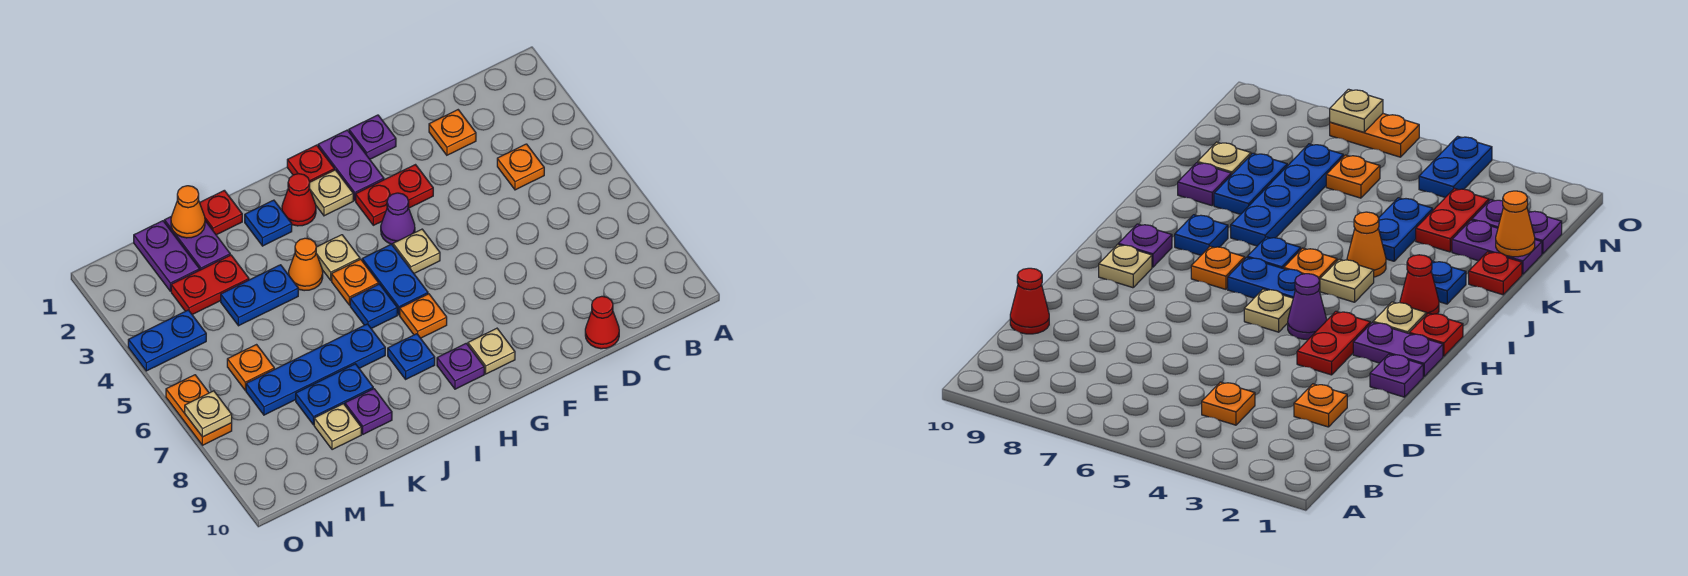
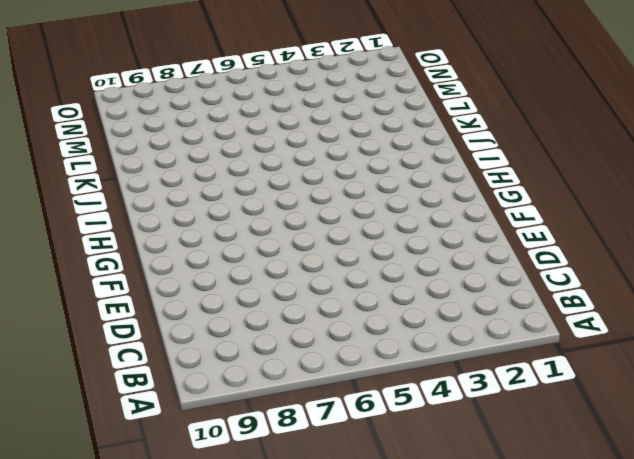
none -> orange plate C4 level 1
none -> orange plate D2 level 1
none -> red cone D10 level 1
none -> purple plate F1 level 1

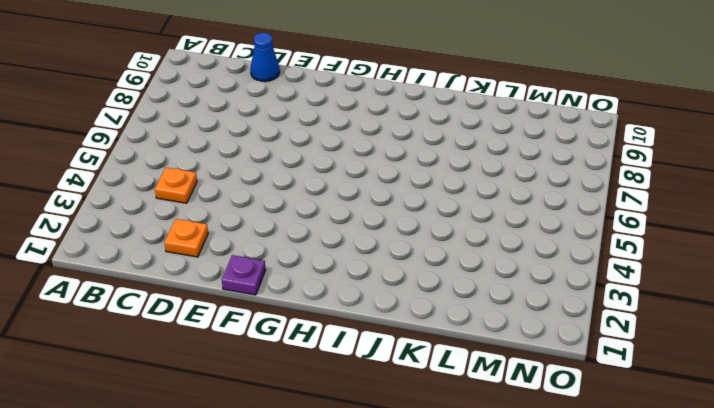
blue cone D10 level 1 -> red cone D10 level 1
none -> red plate F3:G3 level 1
none -> purple plate G1:G2 level 1
none -> purple cone G4 level 1
none -> tan plate G5 level 1

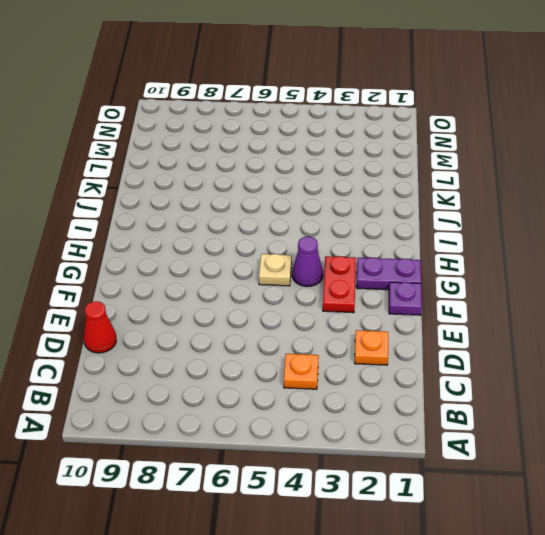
none -> tan plate G9 level 1
none -> red plate H1 level 1
none -> tan plate H2 level 1
none -> blue plate H5:H6 level 1

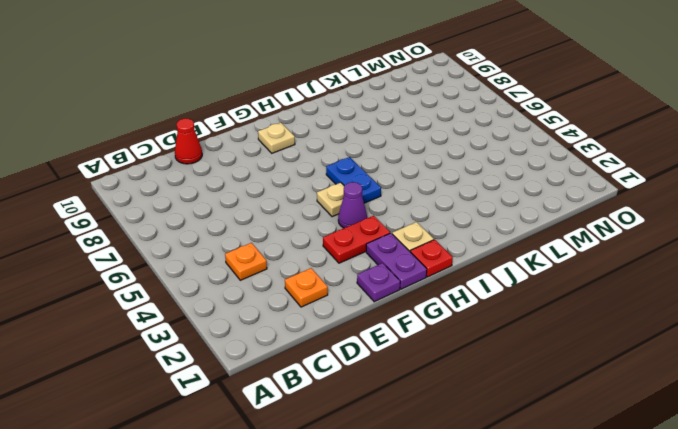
none -> orange plate H7 level 1
none -> purple plate H9 level 1
none -> red cone I2 level 1
none -> tan plate I4 level 1

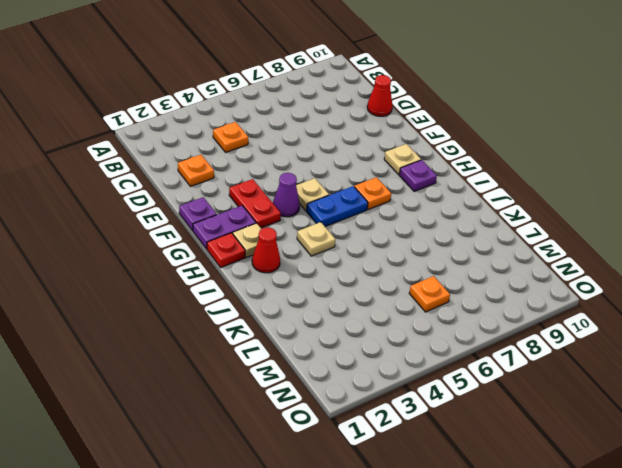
none -> orange plate I5 level 1
none -> blue plate I6 level 1
none -> blue plate I8 level 1
none -> blue plate J2 level 1

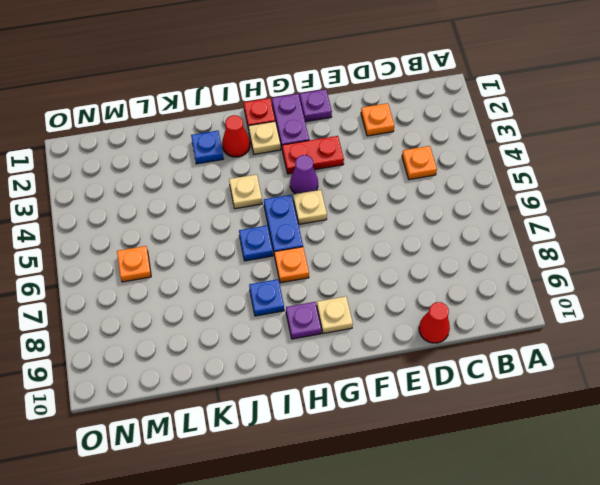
none -> orange plate I5 level 1
none -> orange cone J4 level 1
none -> blue plate J7:M7 level 1
none -> red plate K1 level 1

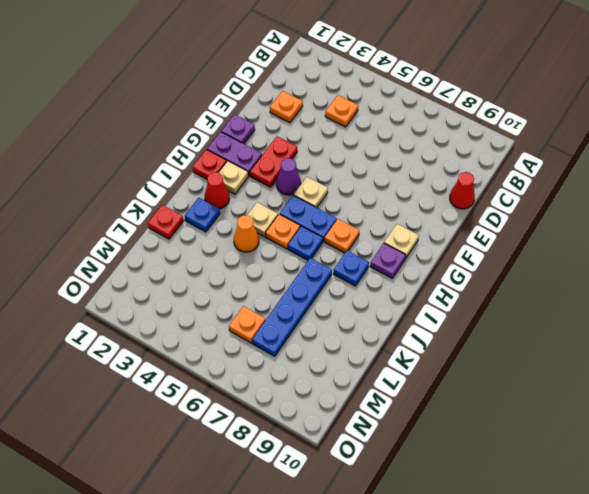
none -> blue plate K4:L4 level 1
none -> blue plate K8:L8 level 1
none -> purple plate K9 level 1
none -> purple plate L1:L2 level 1

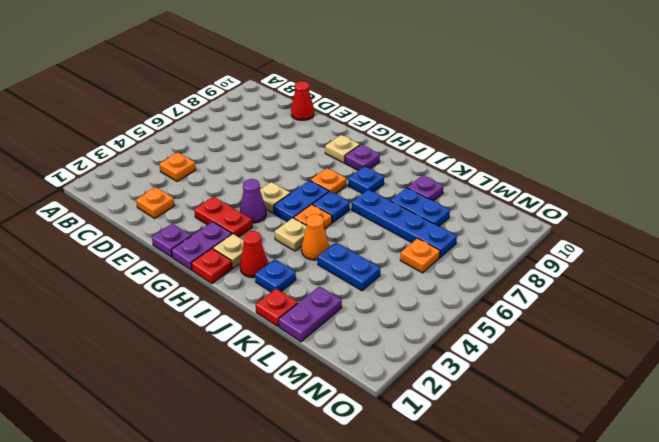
none -> red plate L3:M3 level 1
none -> tan plate L9 level 1
none -> purple plate M1:M2 level 1
none -> blue plate N4:O4 level 1

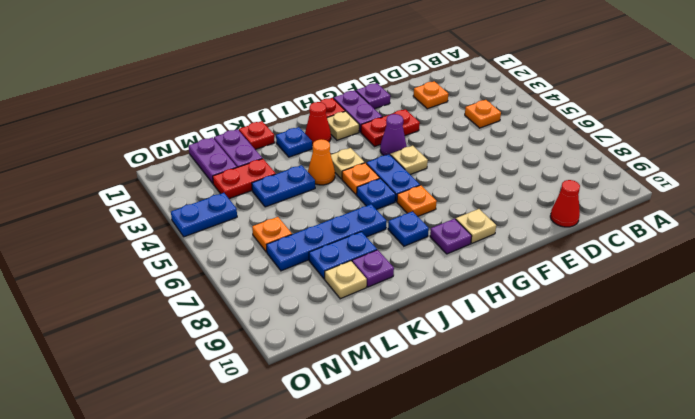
none -> orange plate O6:O7 level 1
none -> orange cone L1 level 2
none -> tan plate O7 level 2

